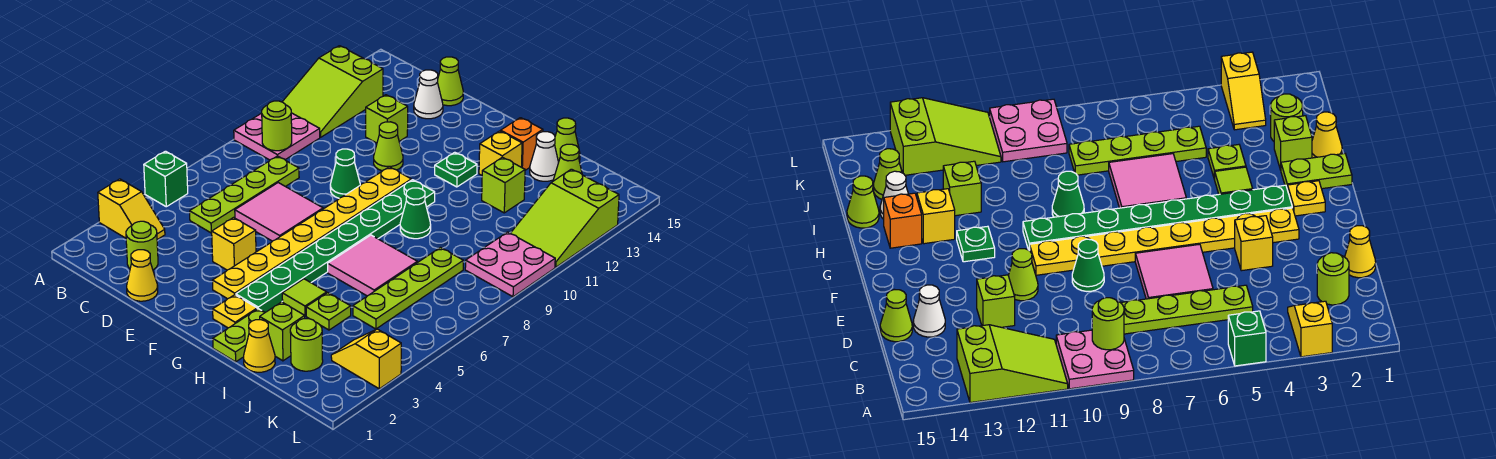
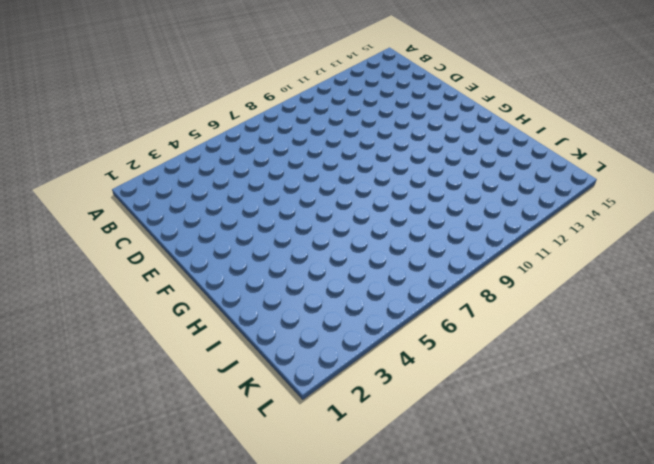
none -> yellow slope A3:B3 level 1 top A
none -> green brick A5 level 1
none -> pink plate A9:B10 level 1
none -> lime slope A11:B13 level 1 top 13

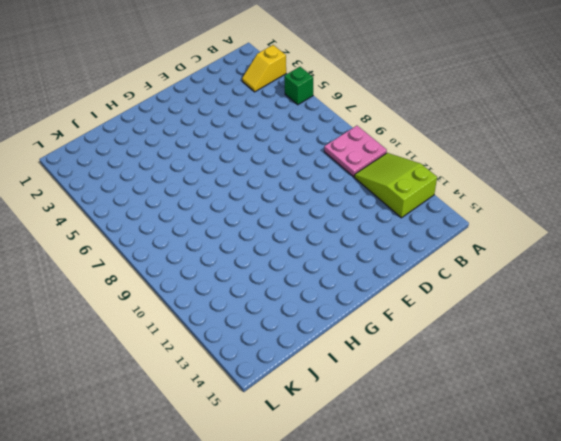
none -> lime round brick C2 level 1
none -> lime plate C5:C8 level 1
none -> yellow cone D1 level 1
none -> pink tile D6:E7 level 1

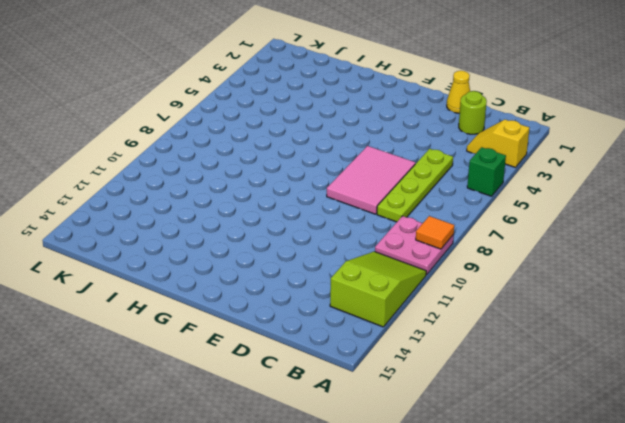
orange tile A9 level 2 -> none
pink tile D6:E8 level 1 -> pink tile D6:E7 level 1
none -> lime brick D12 level 1
none -> white cone D14 level 1
none -> lime cone D15 level 1
none -> yellow brick E4 level 1

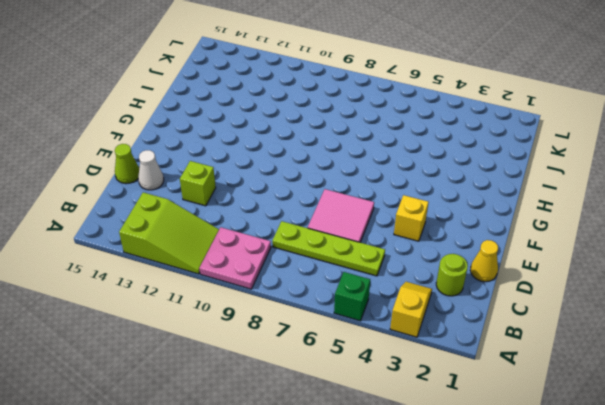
none -> green cone E9 level 1
none -> lime cone E11 level 1
none -> yellow plate F3:F10 level 1
none -> yellow plate G2 level 1

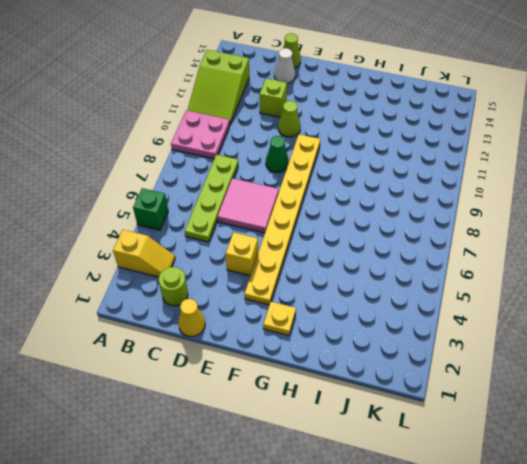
none -> green plate G3:G10 level 1
none -> green plate G12 level 1
none -> lime plate H1:H2 level 1
none -> lime tile H4 level 1

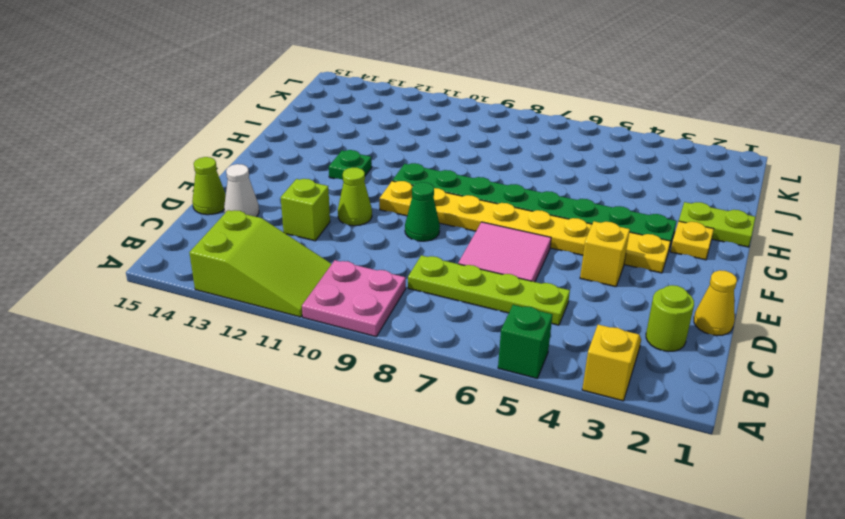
none -> lime tile H4 level 1
none -> pink tile H6:I7 level 1
none -> green cone H9 level 1
none -> yellow brick H13 level 1

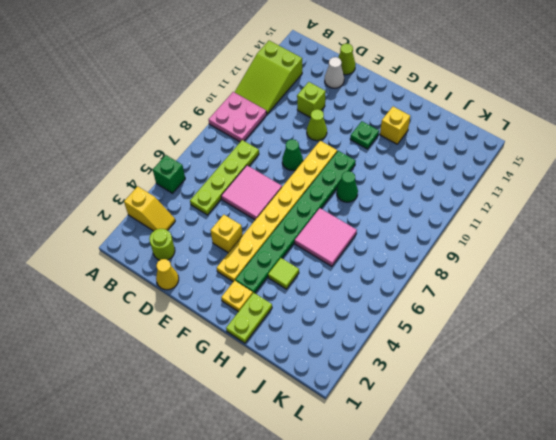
none -> orange brick H14 level 1
none -> yellow cone I1 level 1
none -> lime brick I2 level 1
none -> lime plate I4 level 1

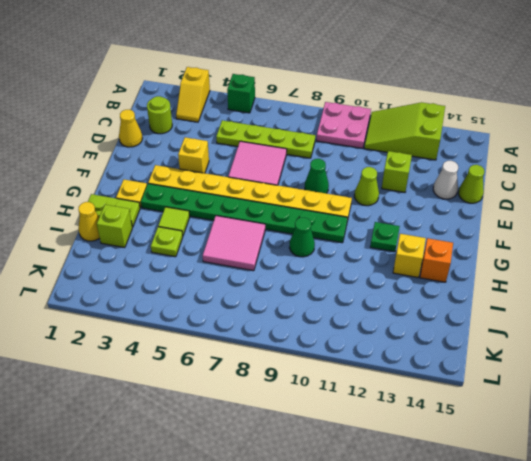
none -> lime brick I12 level 1
none -> white cone I14 level 1
none -> lime cone I15 level 1
none -> lime round brick J2 level 1

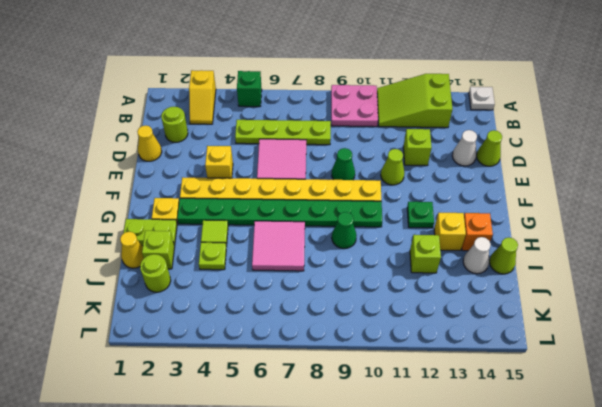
white plate A15 level 1 -> none
none -> lime plate J5:J8 level 1
none -> lime cone J14 level 1
none -> yellow slope K3:L3 level 1 top L
none -> pink plate K9:L10 level 1

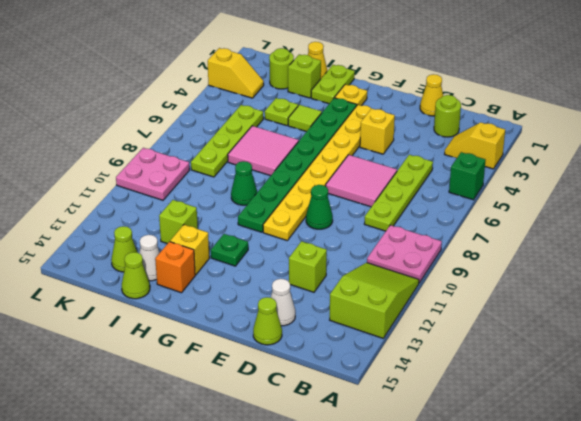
none -> lime cone E11 level 1
none -> lime slope K11:L13 level 1 top 13
none -> lime round brick B9 level 2

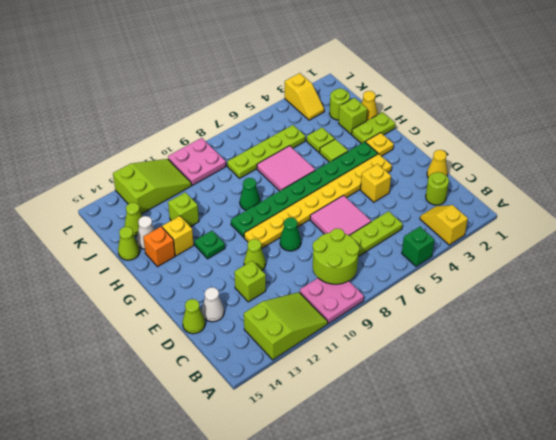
lime round brick B8:C9 level 2 -> lime round brick B9 level 2

